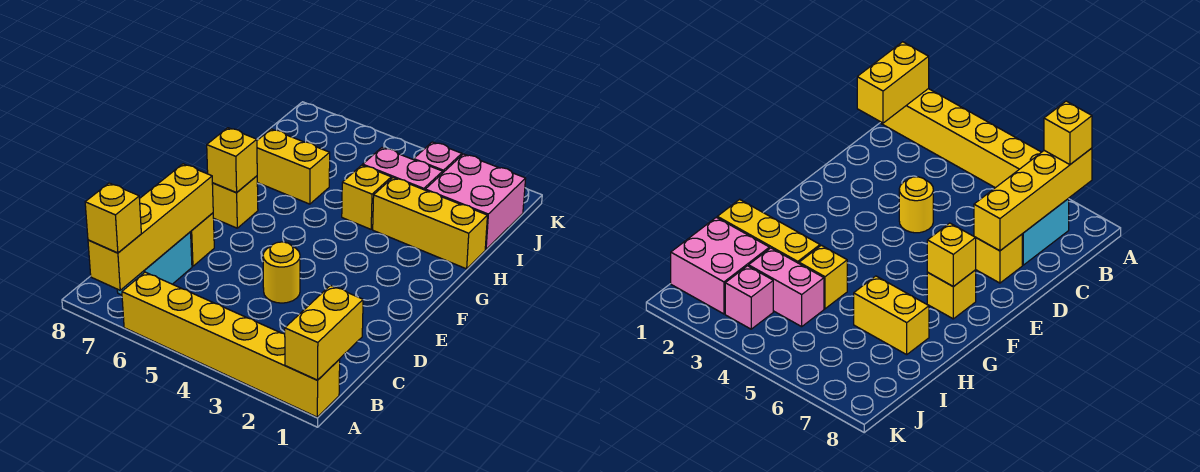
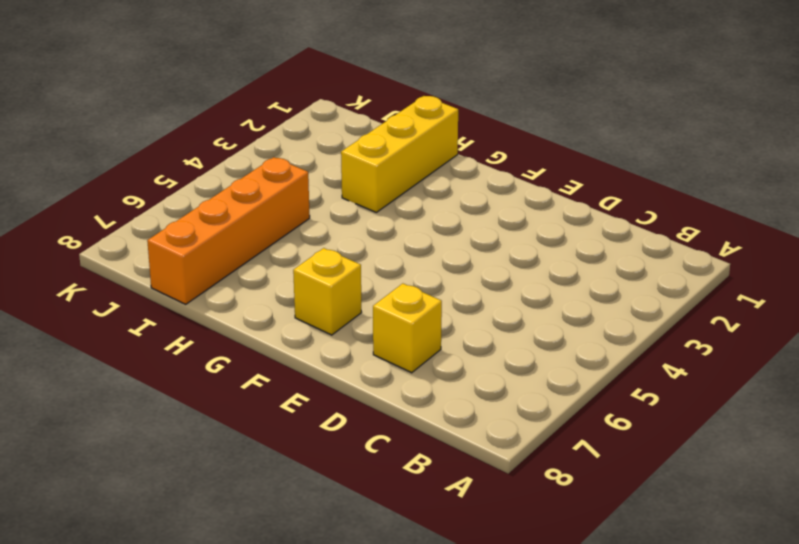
orange brick I5:I8 level 1 -> none
none -> yellow brick A1:A6 level 1
none -> cyan brick B7:C7 level 1
none -> yellow round brick D4 level 1

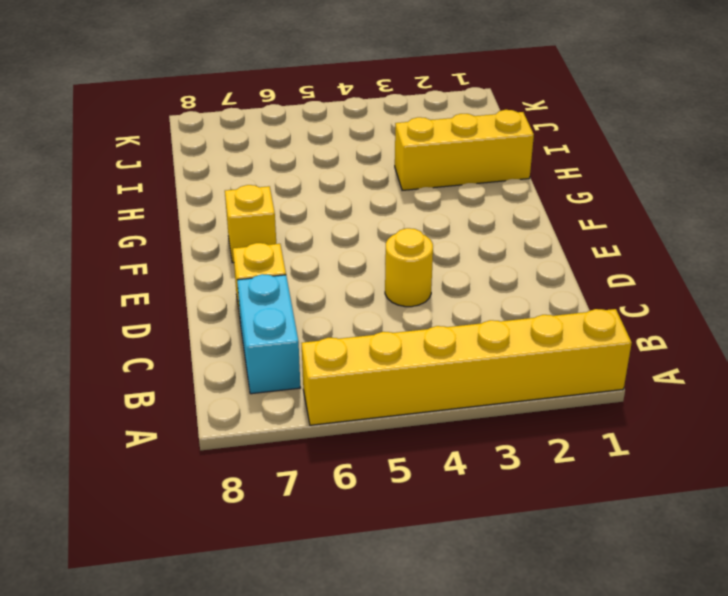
none -> yellow brick H4 level 1
none -> yellow brick H6:H7 level 1
none -> pink brick I1:J2 level 1

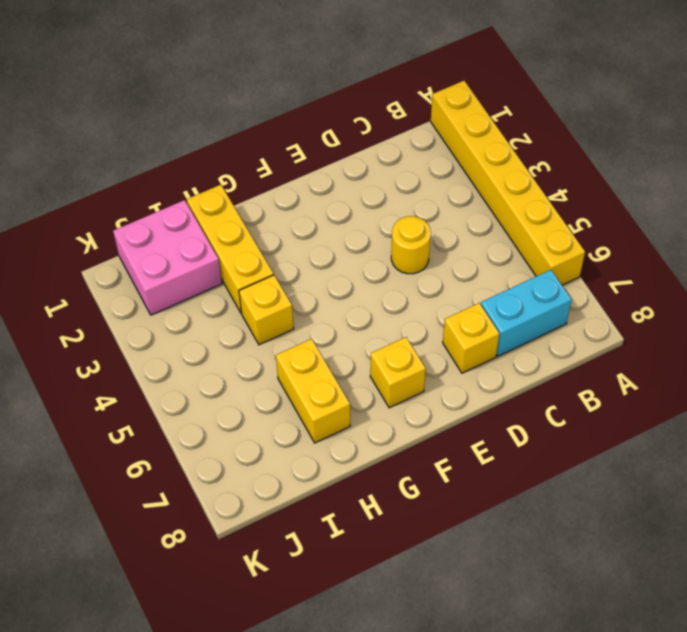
none -> pink brick I3:I4 level 1
none -> pink brick J3 level 1
none -> yellow brick A1:B1 level 2

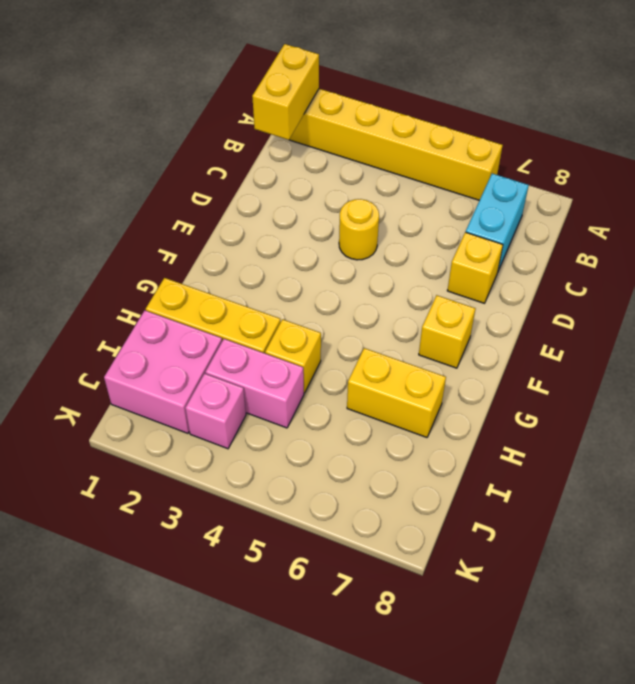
none -> yellow brick A7:D7 level 2
none -> yellow brick F7 level 2
none -> yellow brick A7 level 3

